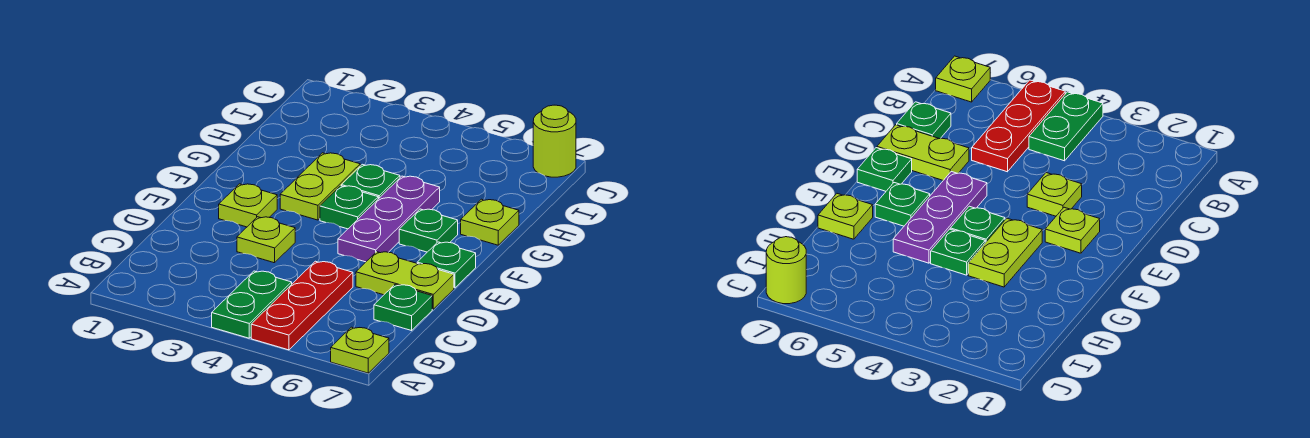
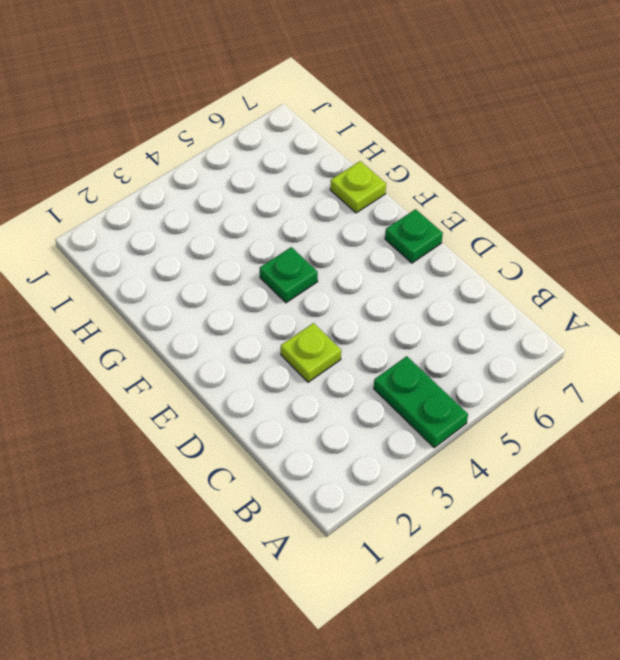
none -> red plate A5:C5 level 1
none -> lime plate A7 level 1
none -> green plate C7 level 1

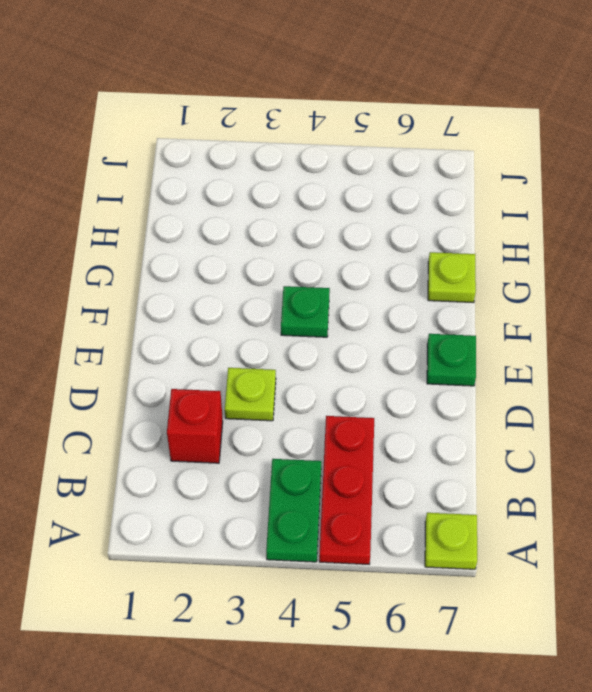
red brick C2 level 1 -> none
none -> green plate C7 level 1
none -> lime plate D6:D7 level 1
none -> lime plate E2 level 1

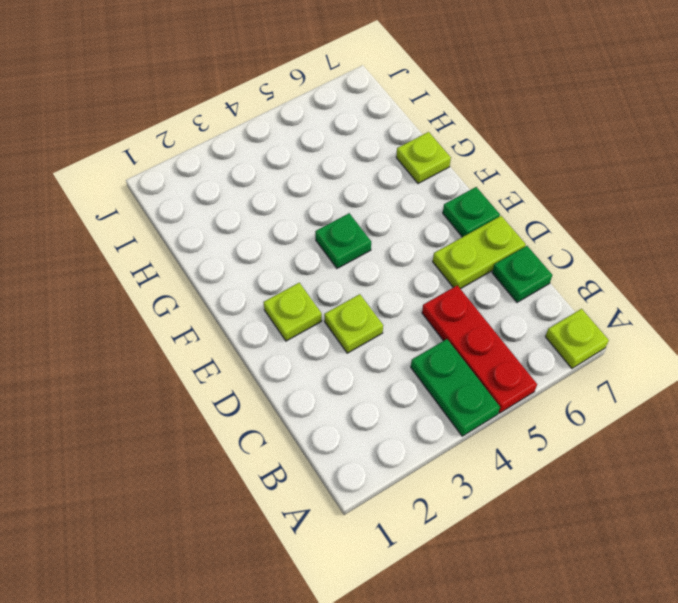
none -> purple plate E5:G5 level 1
none -> lime plate F3:G3 level 1
none -> green plate F6 level 1

